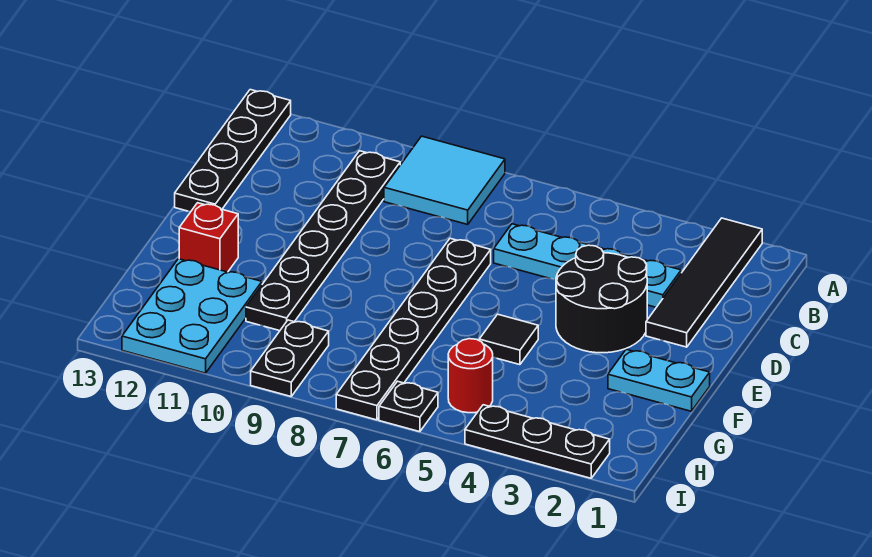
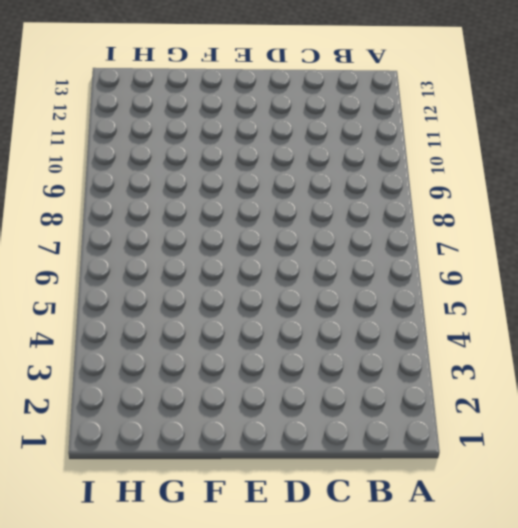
none -> black tile A2:D2 level 1
none -> cyan tile A8:B9 level 1
none -> black plate A13:D13 level 1

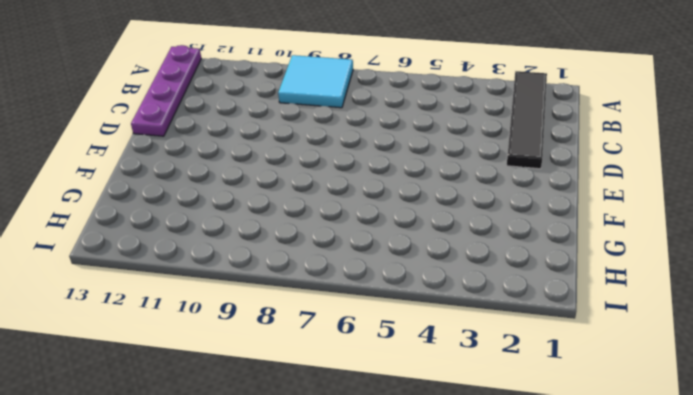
purple plate A13:D13 level 1 -> black plate A13:D13 level 1
none -> black plate B10:G10 level 1
none -> cyan plate C3:C6 level 1
none -> black round brick D3:E4 level 1

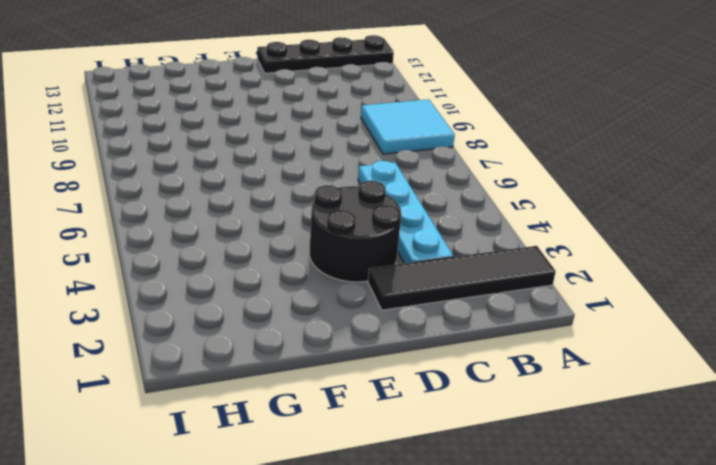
none -> black plate B10:G10 level 1
none -> black plate D7:I7 level 1
none -> cyan plate F1:F2 level 1

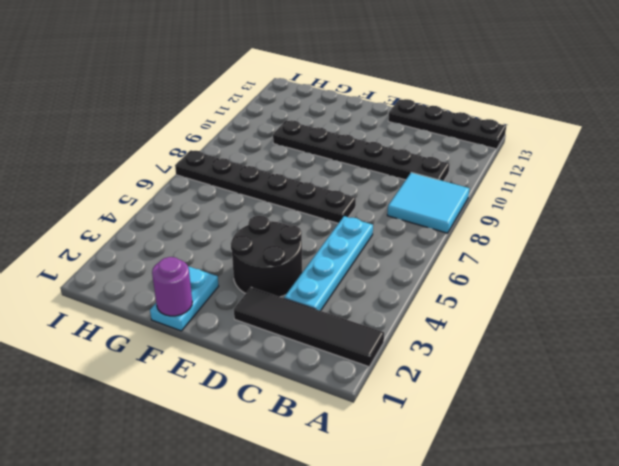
purple round brick F1 level 2 -> none
none -> black tile F5 level 1
none -> red brick F12 level 1
none -> cyan plate G11:I12 level 1

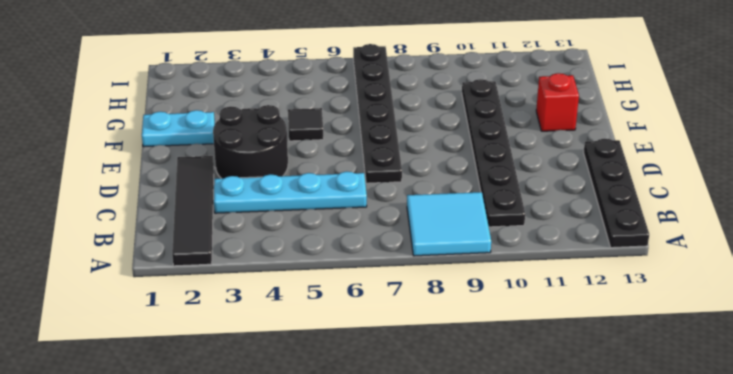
none -> cyan plate G11:I12 level 1
none -> red round brick H5 level 1
none -> black plate H9:I9 level 1

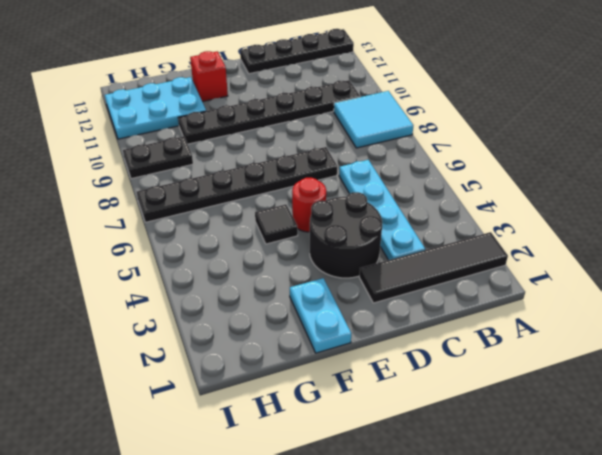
red round brick E5 level 1 -> red round brick H5 level 1
none -> black plate I2:I4 level 1
none -> black plate I6 level 1

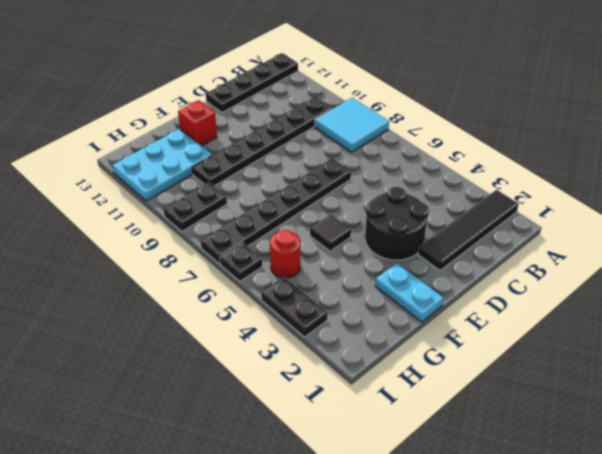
black plate I3:I4 level 1 -> black plate I2:I4 level 1
none -> cyan plate C3:C6 level 1

